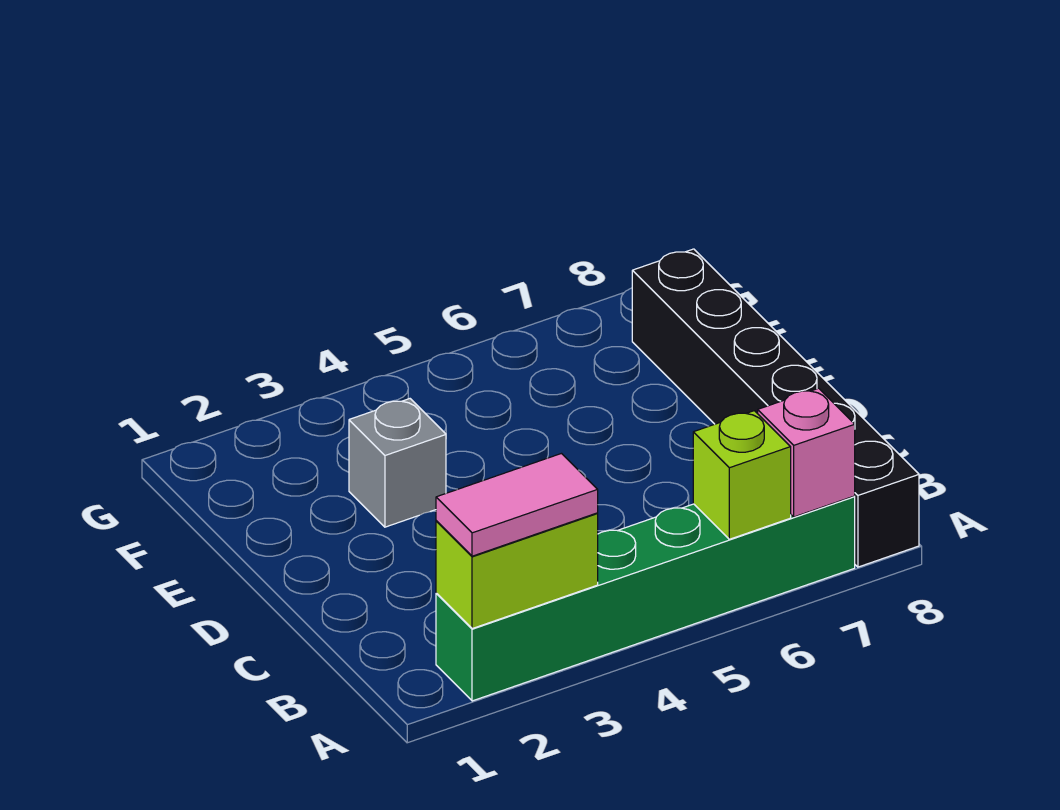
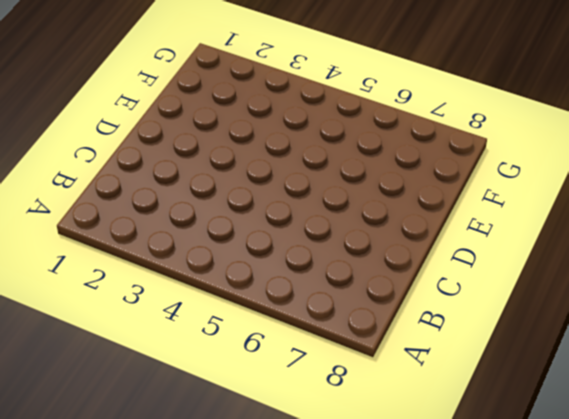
none -> green brick A2:A7 level 1
none -> black brick A8:F8 level 1

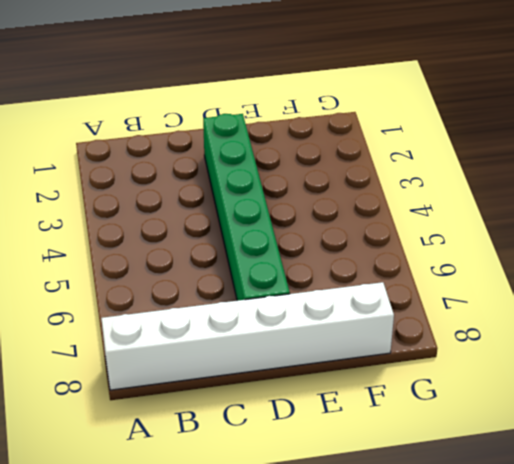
white brick A8:F8 level 1 -> black brick A8:F8 level 1
green brick D2:D7 level 1 -> green brick A2:A7 level 1
none -> grey brick E3 level 1
none -> lime brick A2:A3 level 2

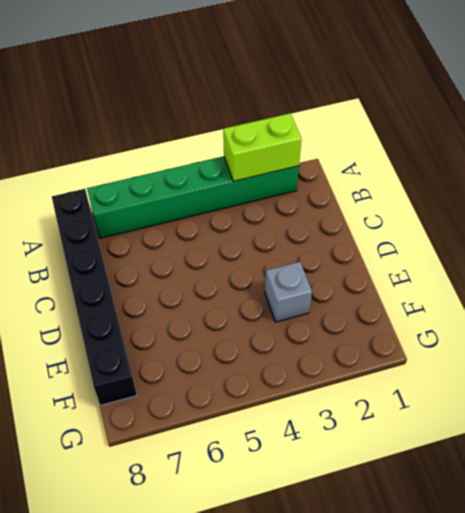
none -> lime brick A6 level 2
none -> pink brick A7 level 2

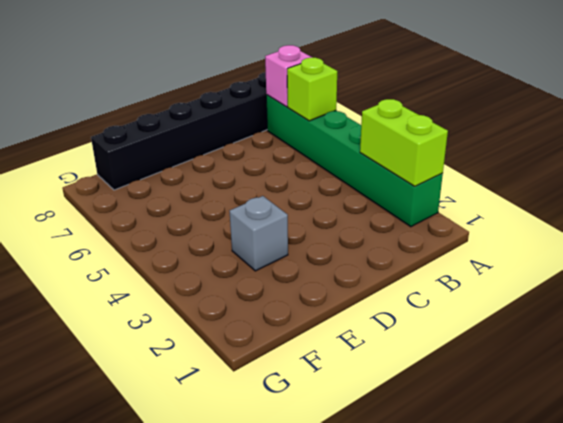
none -> pink tile A2:A3 level 3

